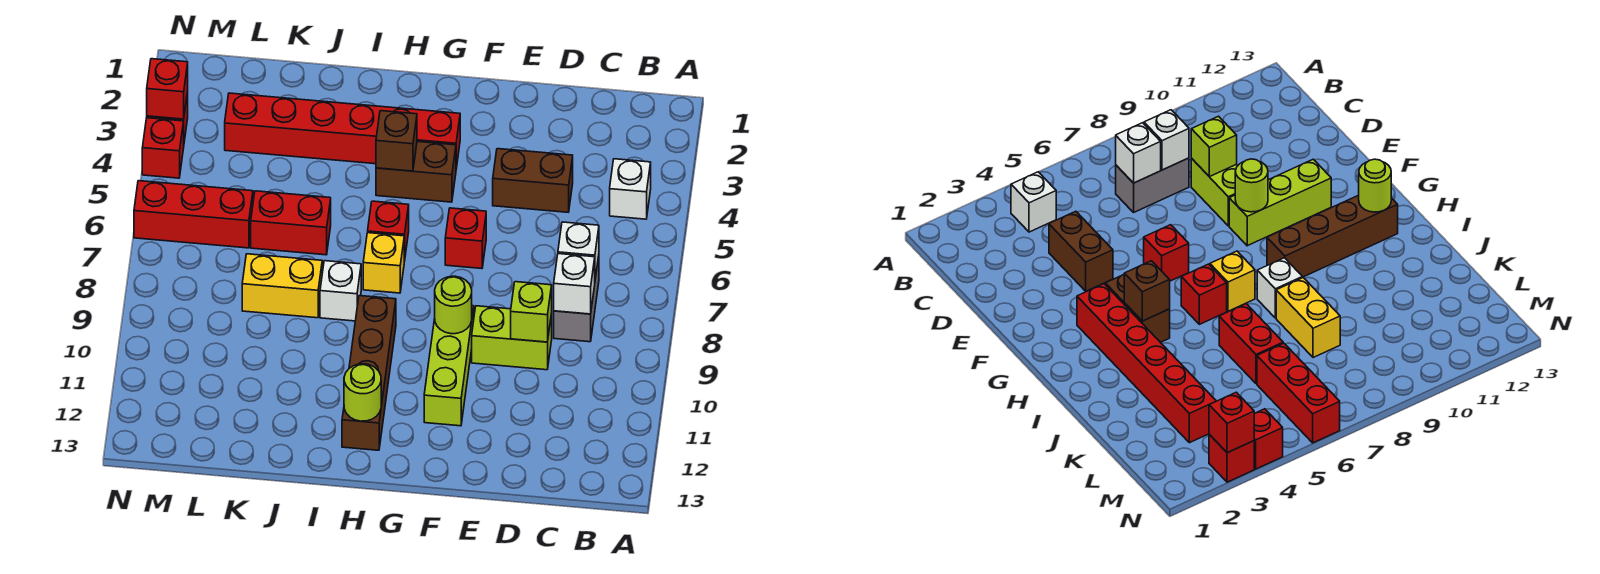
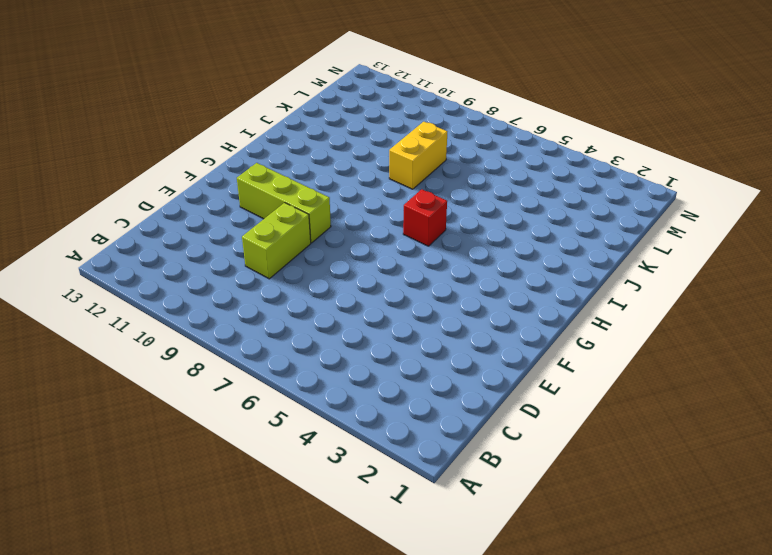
none -> white brick B4 level 1
none -> grey brick C7:C8 level 1
none -> brown brick D4:E4 level 1

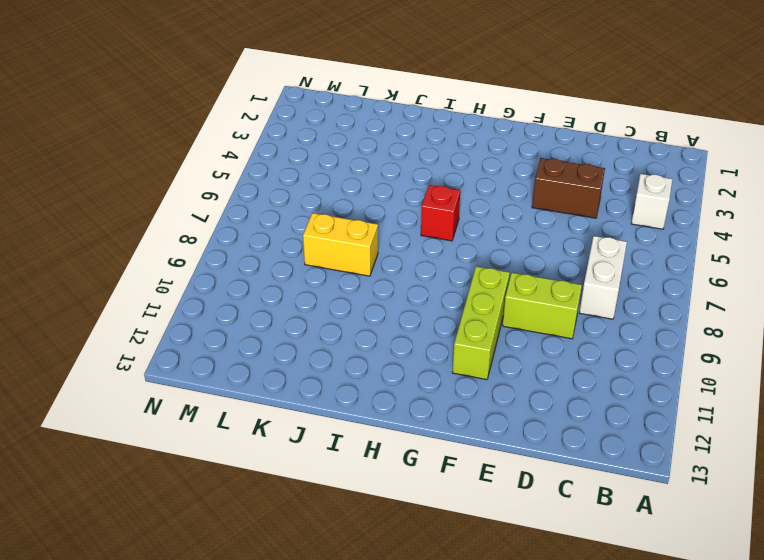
white brick C7:C8 level 1 -> grey brick C7:C8 level 1
none -> red brick F6 level 1
none -> red brick G3:L3 level 1
none -> brown brick G4:H4 level 1

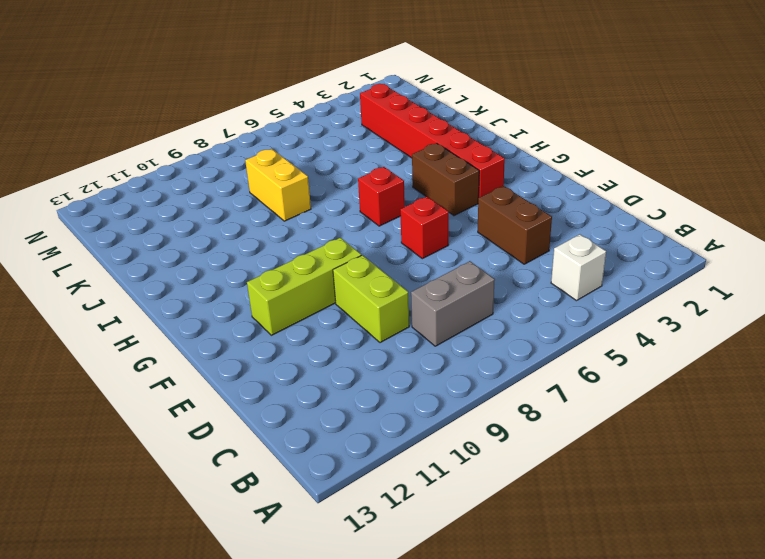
none -> yellow brick H7 level 1
none -> brown brick H9:H12 level 1
none -> white brick I8 level 1

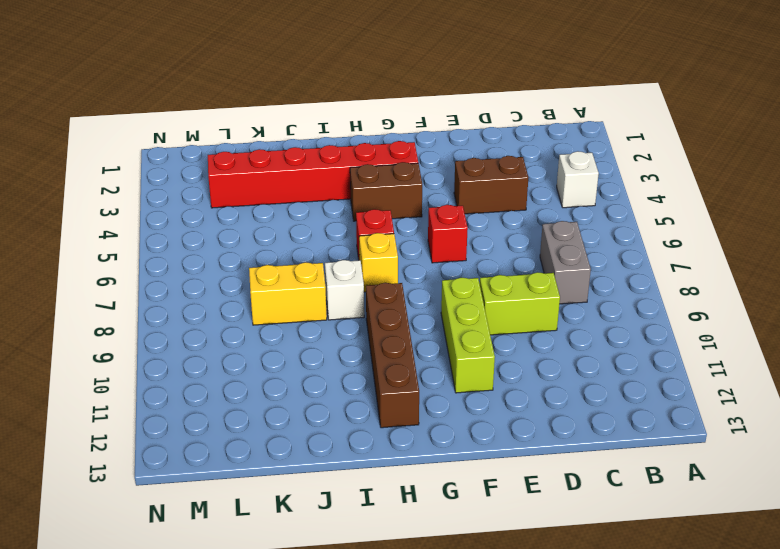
none -> red brick J6:K6 level 1
none -> red brick L6:N6 level 1
none -> red brick N3 level 1

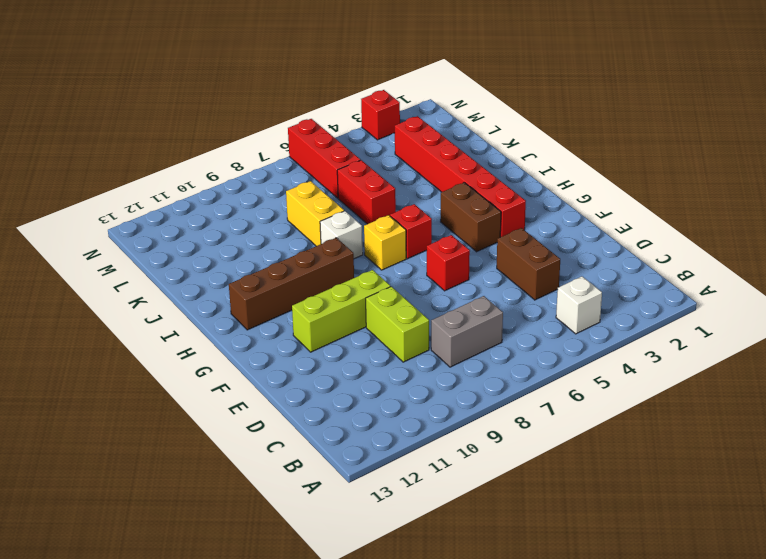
none -> red brick N4 level 1
none -> white brick C7 level 2
none -> white brick C8 level 2

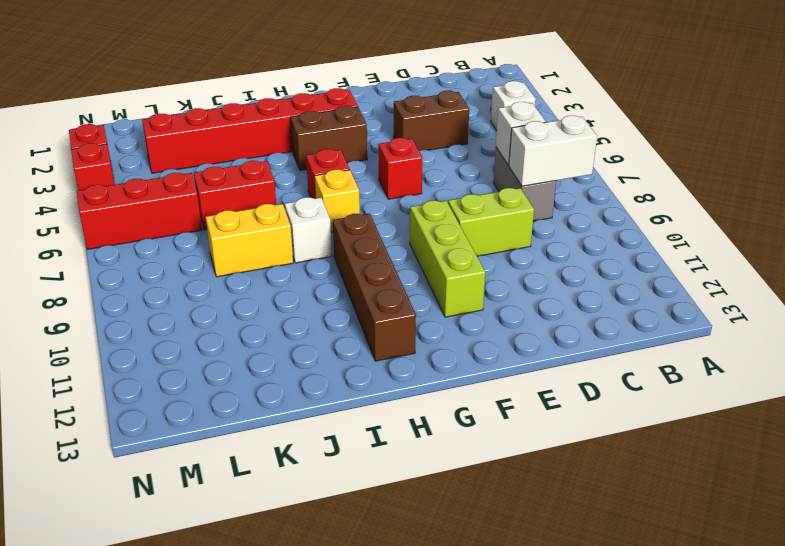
white brick B8:C8 level 2 -> white brick C8 level 2
none -> lime brick D9 level 2
none -> lime round brick F9 level 2
none -> brown brick H4 level 2

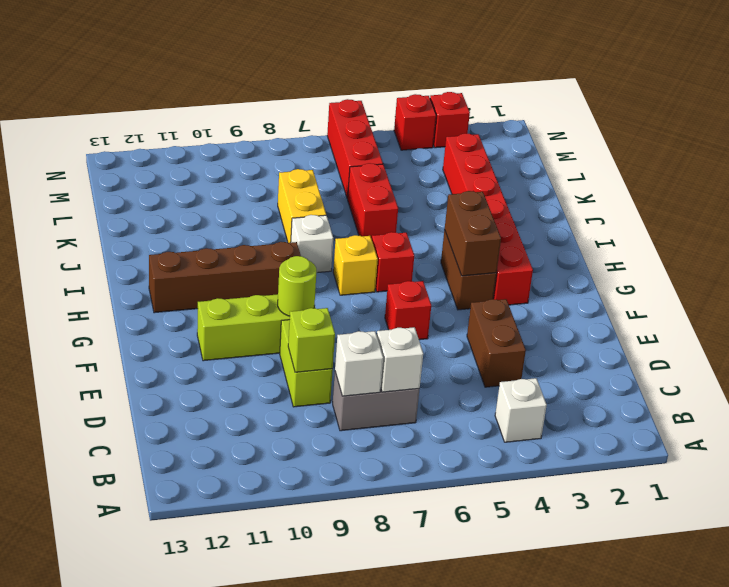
brown brick G4:H4 level 2 -> brown brick H4 level 2
none -> lime round brick H12 level 2
none -> red brick N3 level 2

